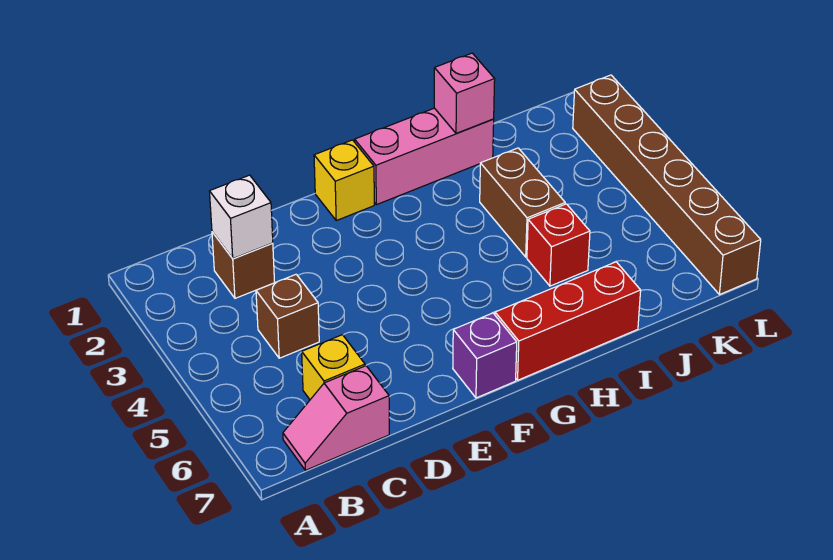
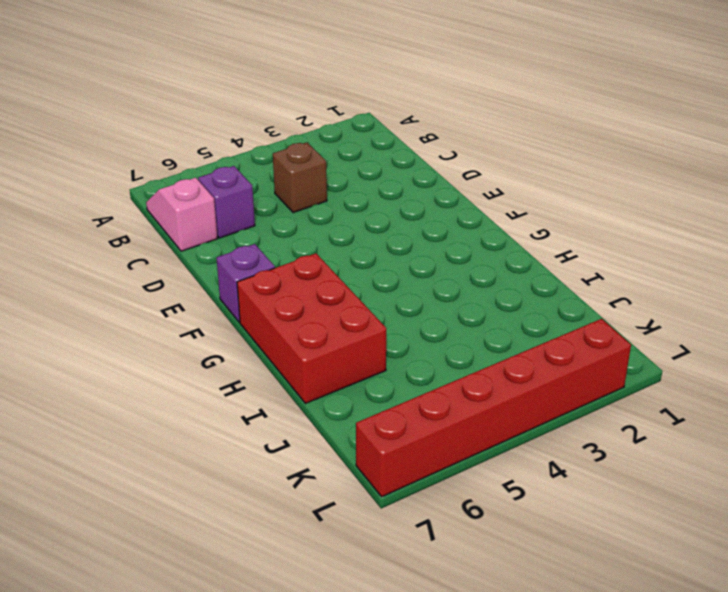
purple brick C6 level 1 -> yellow brick C6 level 1
red brick G6:I7 level 1 -> red brick G7:I7 level 1
red brick L2:L7 level 1 -> brown brick L2:L7 level 1
none -> brown brick C2 level 1
none -> yellow brick F1 level 1
none -> pink brick G1:I1 level 1

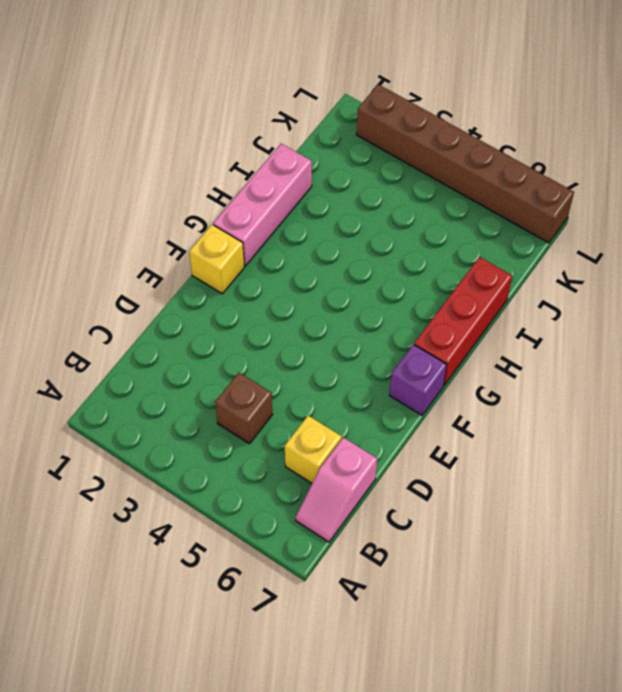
none -> brown brick C2 level 1
none -> brown brick I3:I4 level 1
none -> red brick I5 level 1

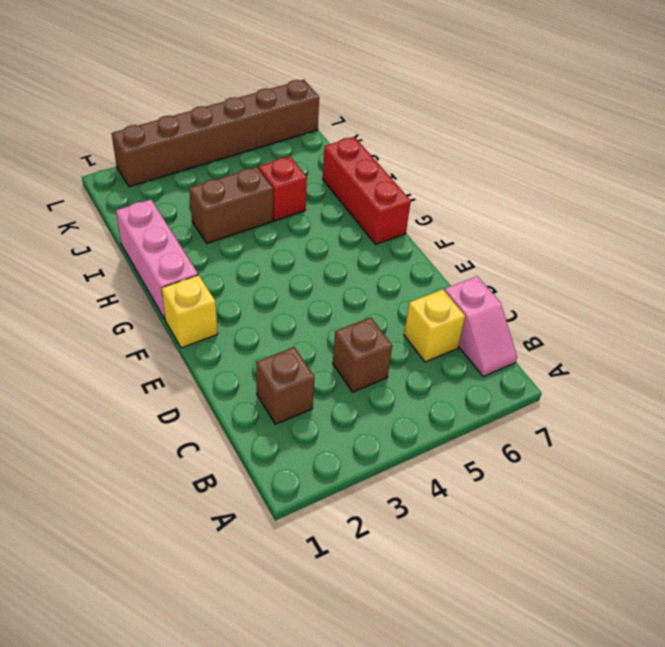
none -> purple brick F7 level 1
none -> white brick C2 level 2
none -> pink brick I1 level 2

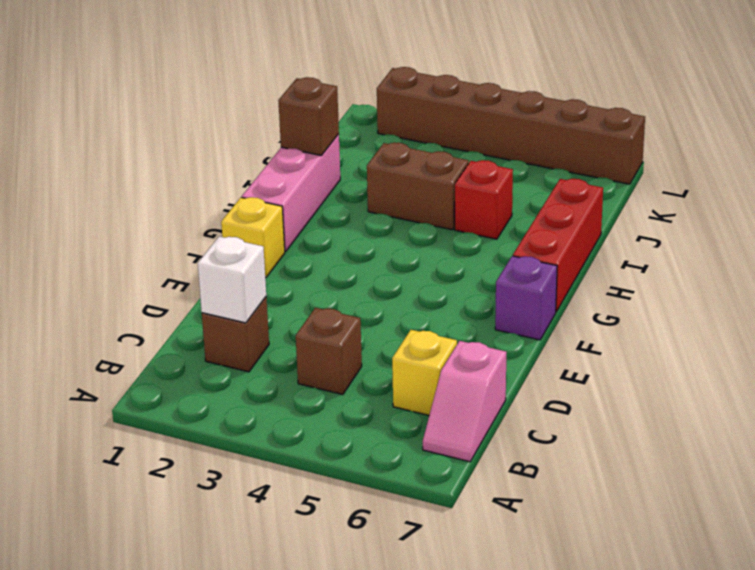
brown brick I1 level 2 -> pink brick I1 level 2

